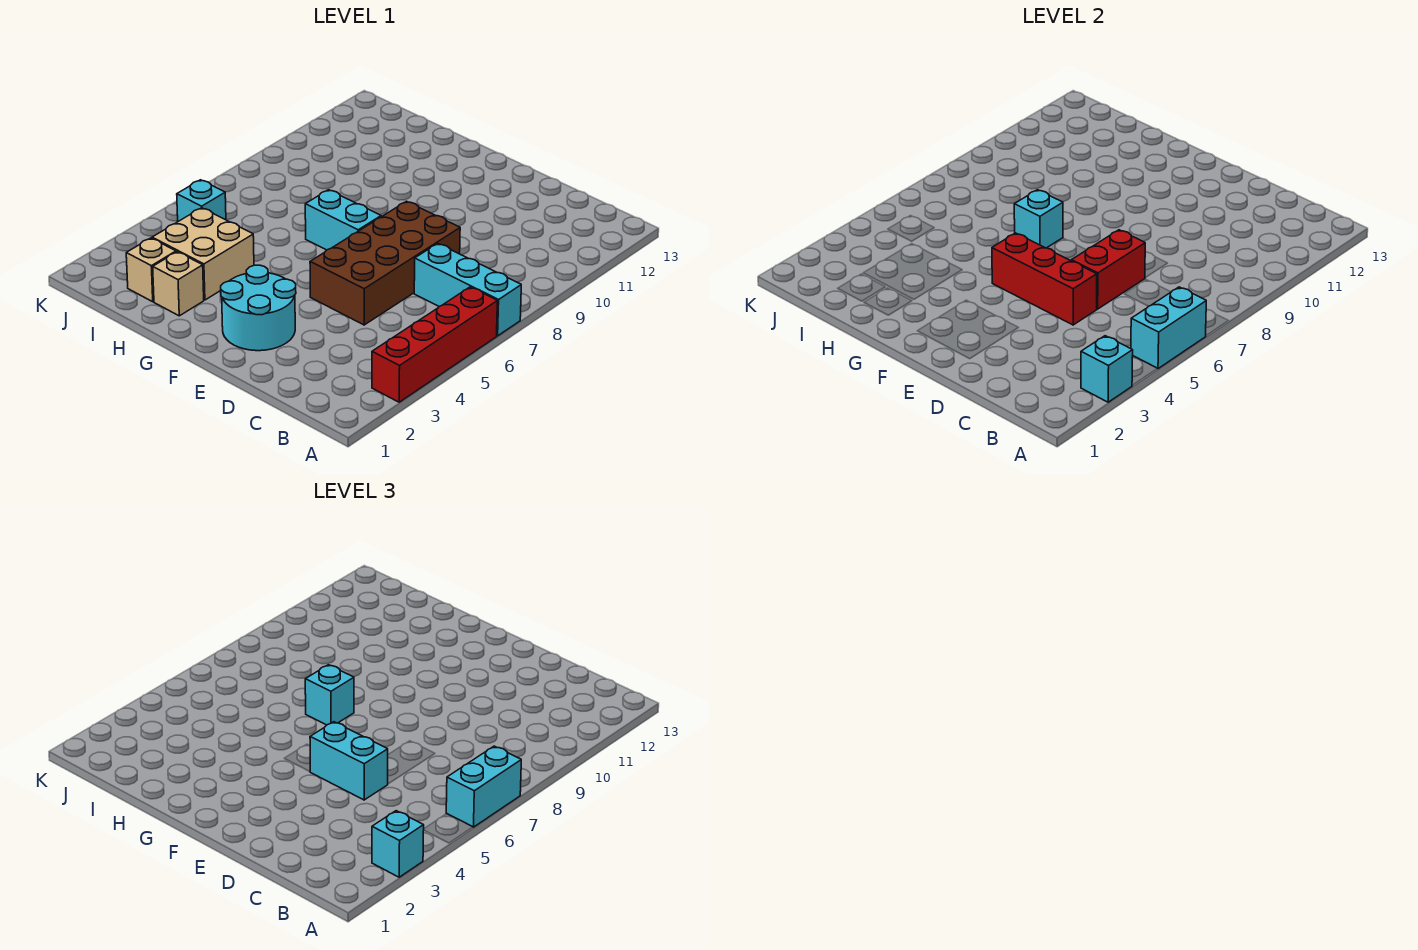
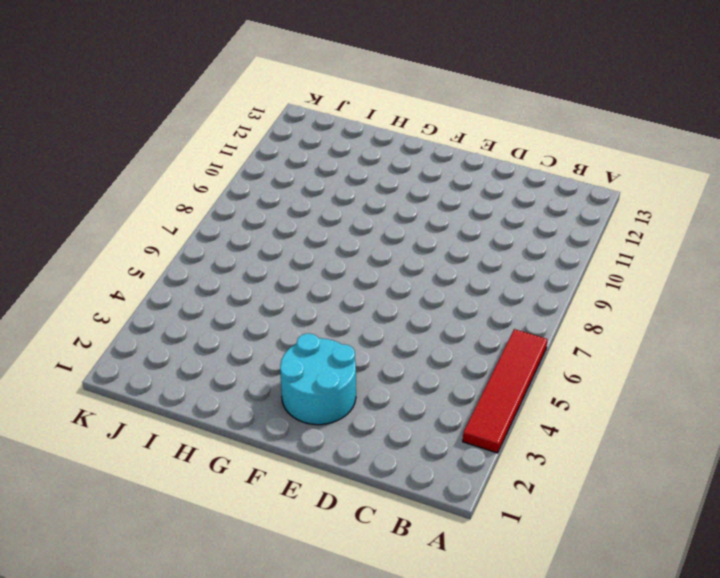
red tile A3:A6 level 1 -> red brick A3:A6 level 1
none -> cyan brick A7:C7 level 1
none -> brown brick D5:E8 level 1
none -> cyan brick F7:G7 level 1

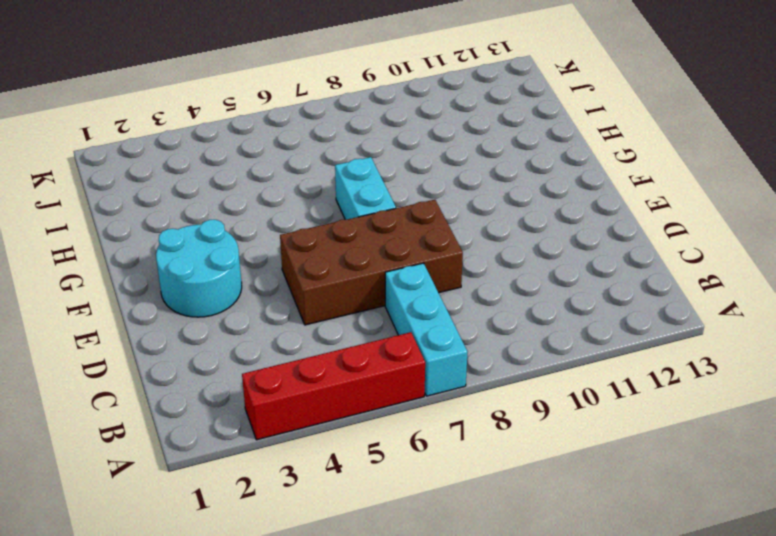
none -> tan brick H2 level 1
none -> tan brick H3:I4 level 1
none -> tan brick I2 level 1

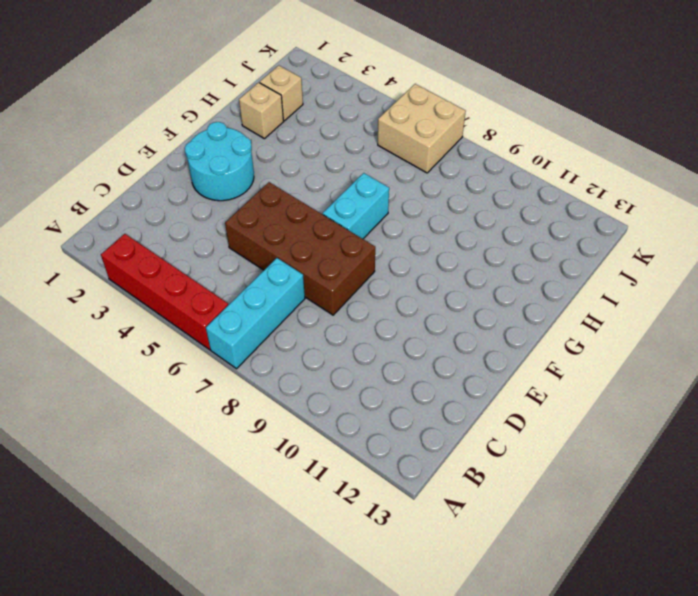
tan brick J6:K7 level 1 -> tan brick H3:I4 level 1
none -> cyan brick J5 level 1
none -> cyan brick A3 level 2
none -> cyan brick A5:A6 level 2

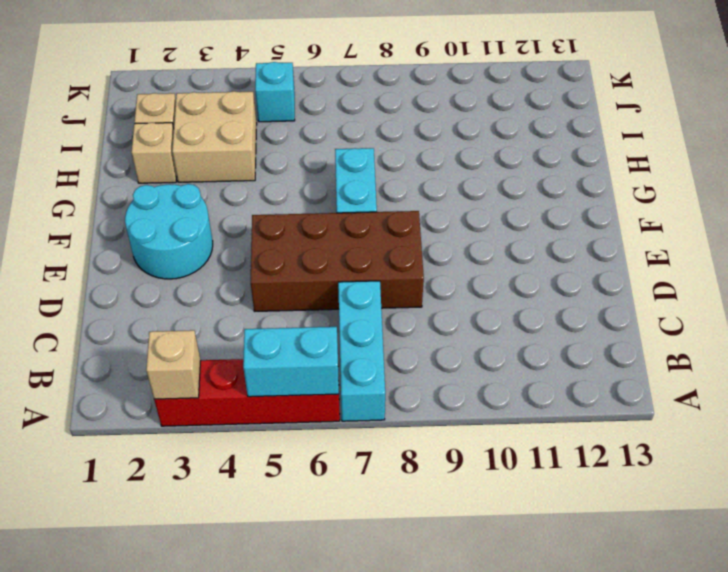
tan brick A3 level 2 -> cyan brick A3 level 2
none -> red brick D5:F5 level 2
none -> red brick D6:D7 level 2
none -> cyan brick G7 level 2

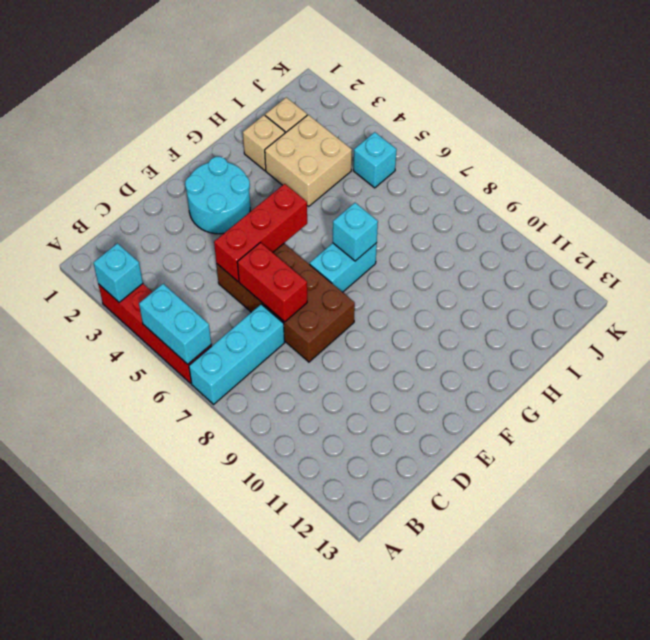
none -> cyan brick A3 level 3
none -> cyan brick A6:A7 level 3
none -> cyan brick D5:E5 level 3

